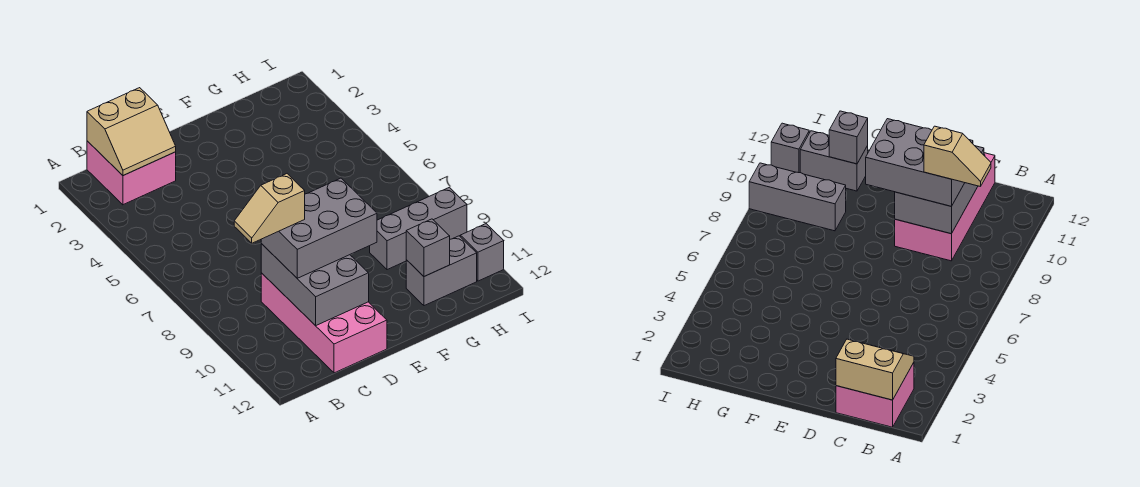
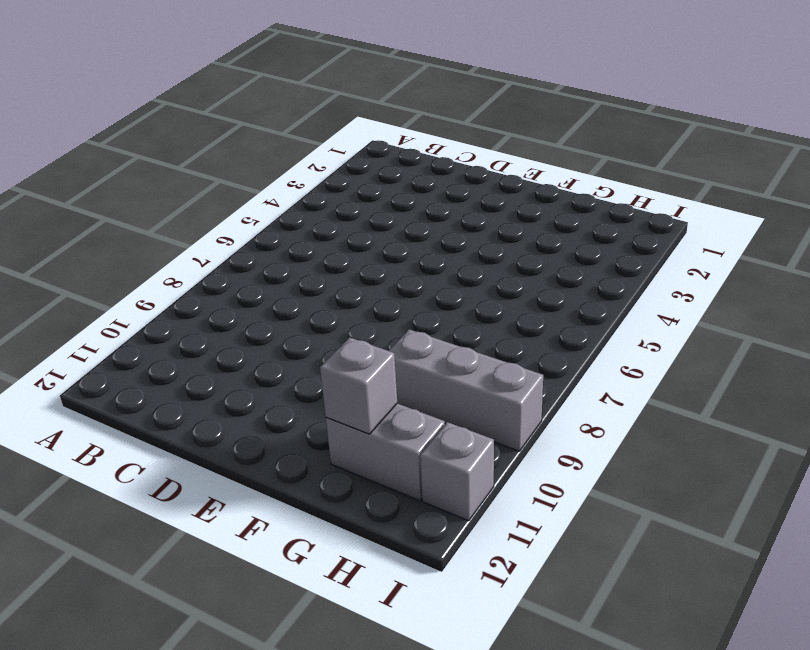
none -> pink brick B1:C2 level 1
none -> pink brick C9:D12 level 1

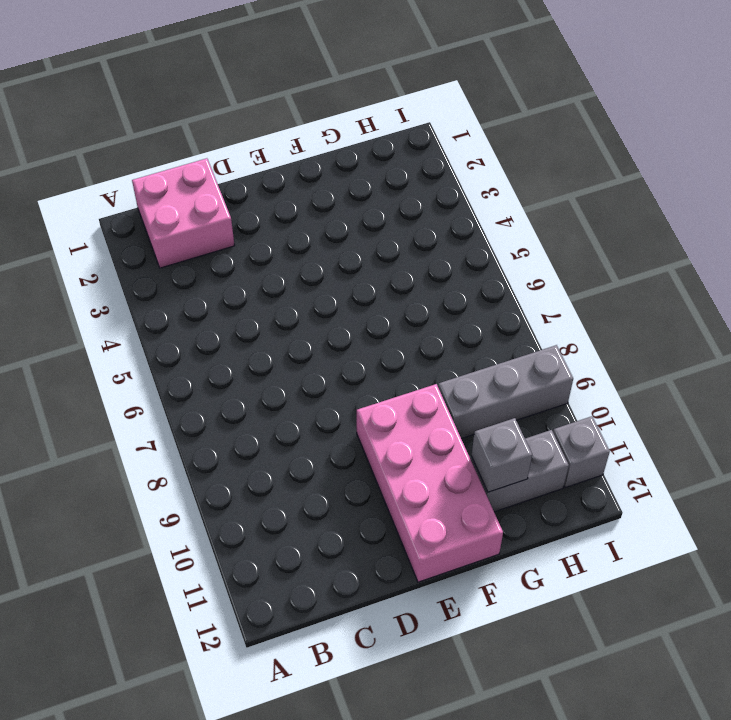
pink brick E9:F12 level 1 -> pink brick C9:D12 level 1
none -> tan slope B1:C2 level 2 top 1
none -> grey brick C9:D11 level 2

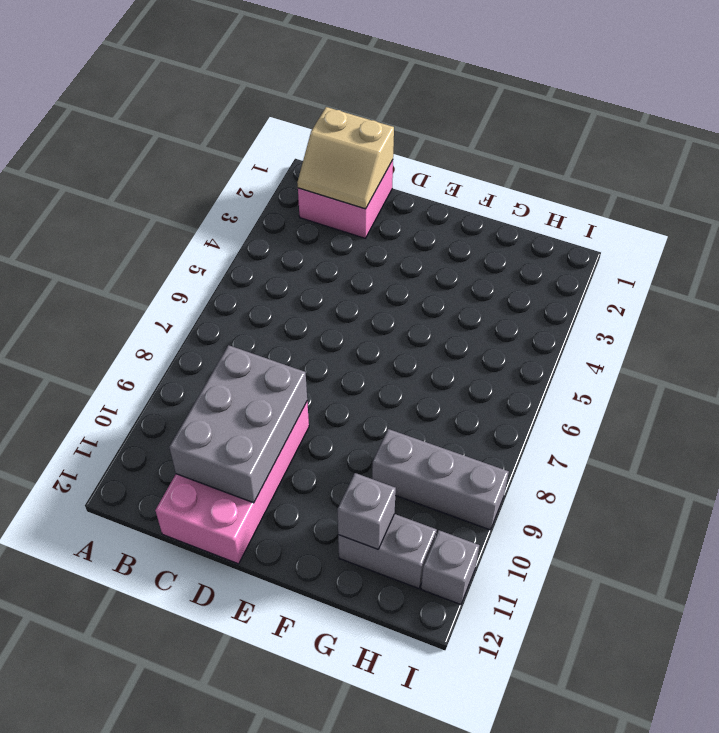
none -> grey brick C9:E10 level 3
none -> tan slope B9:C9 level 4 top C

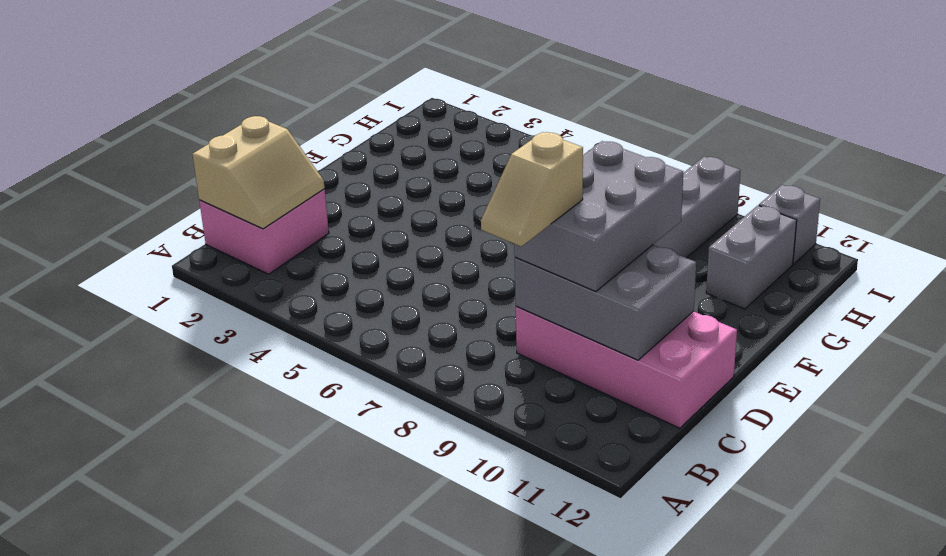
none -> grey brick G11 level 2

